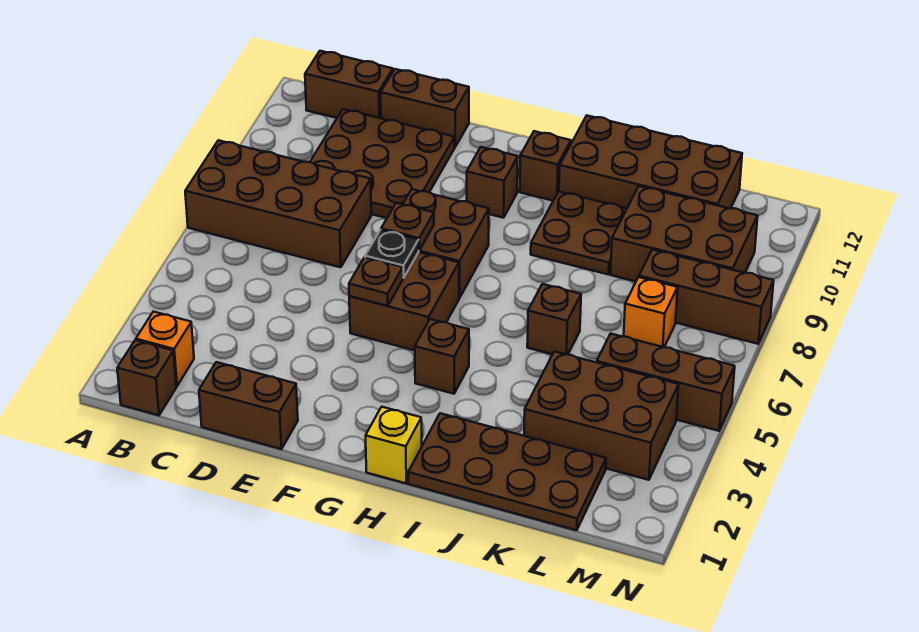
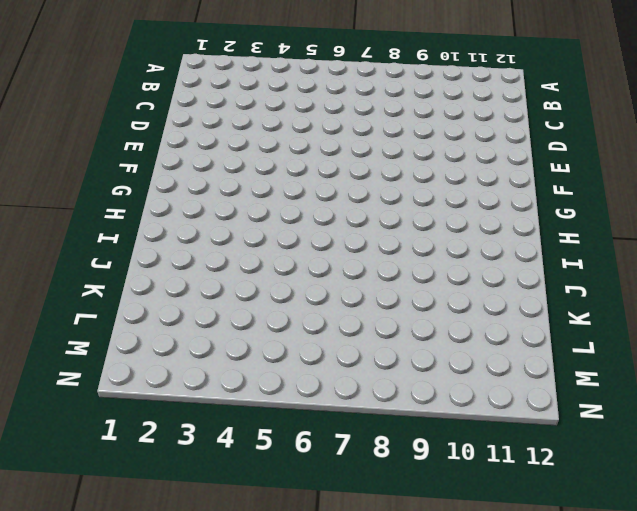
none -> brown brick A7:D8 level 1
none -> brown brick B1 level 1
none -> orange brick B2 level 1

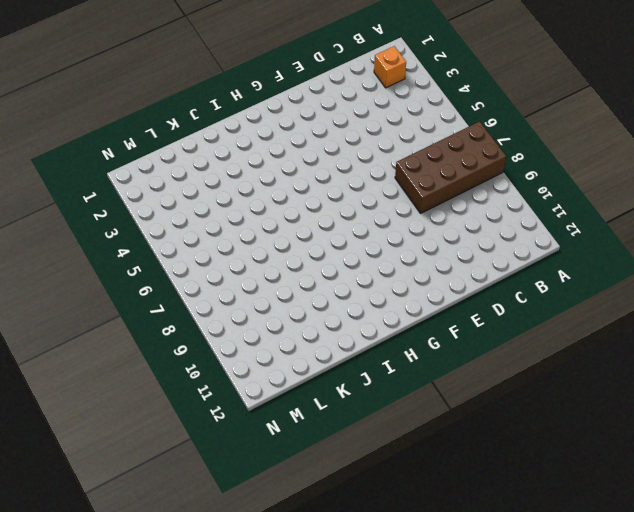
none -> brown brick B1 level 1
none -> brown brick B12:C12 level 1
none -> brown plate C9:E11 level 1

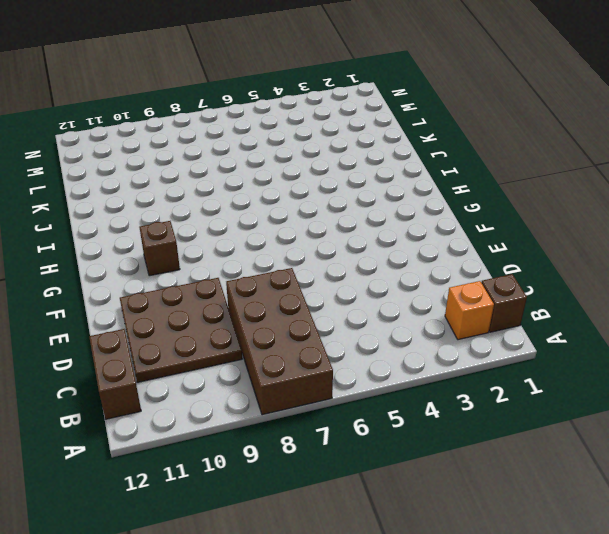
none -> brown brick D1:E1 level 1
none -> brown brick D12:E12 level 1
none -> brown brick F5:G6 level 1

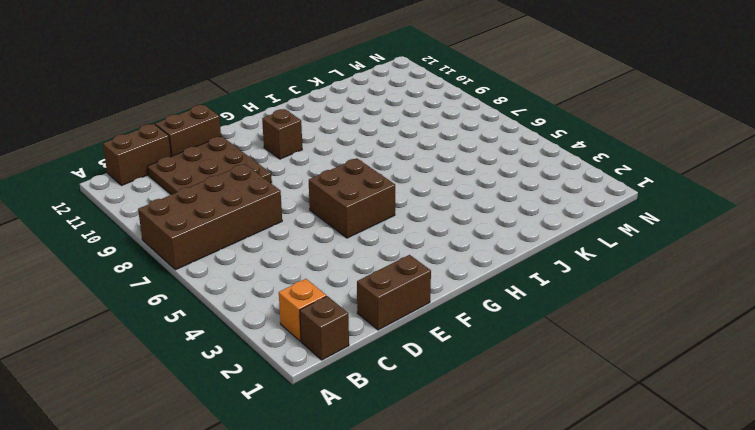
none -> brown brick F7:G8 level 1
none -> yellow brick H1 level 1
none -> brown brick H4 level 1

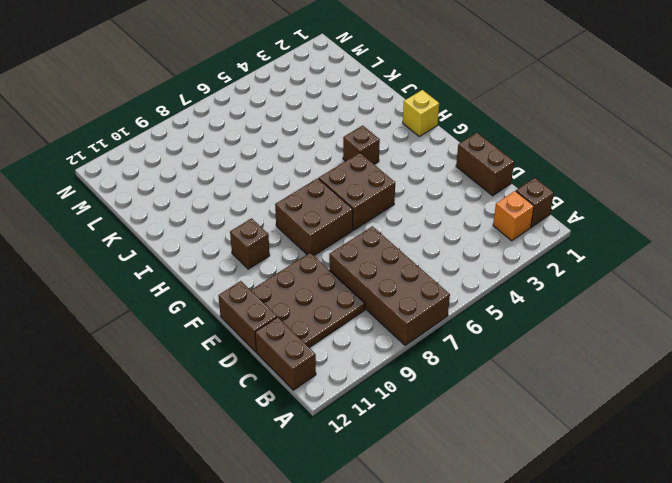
none -> brown brick H11 level 1
none -> brown plate I1:L2 level 1
none -> brown plate I9:J10 level 1

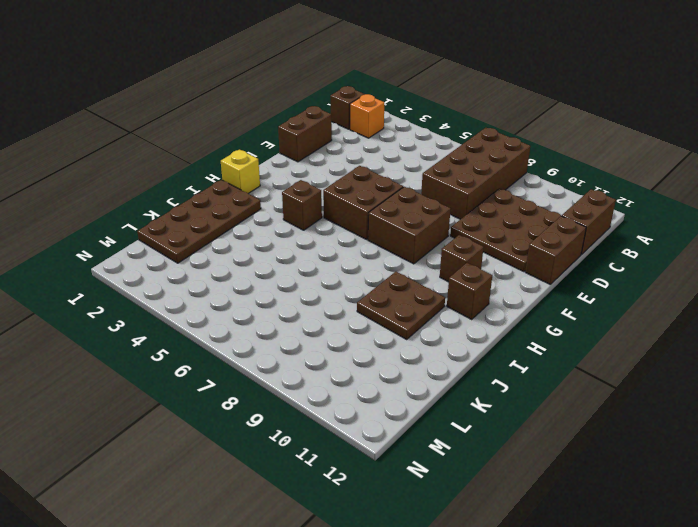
none -> brown brick I11:L12 level 1
none -> brown brick J6 level 1
none -> brown brick K3:M4 level 1

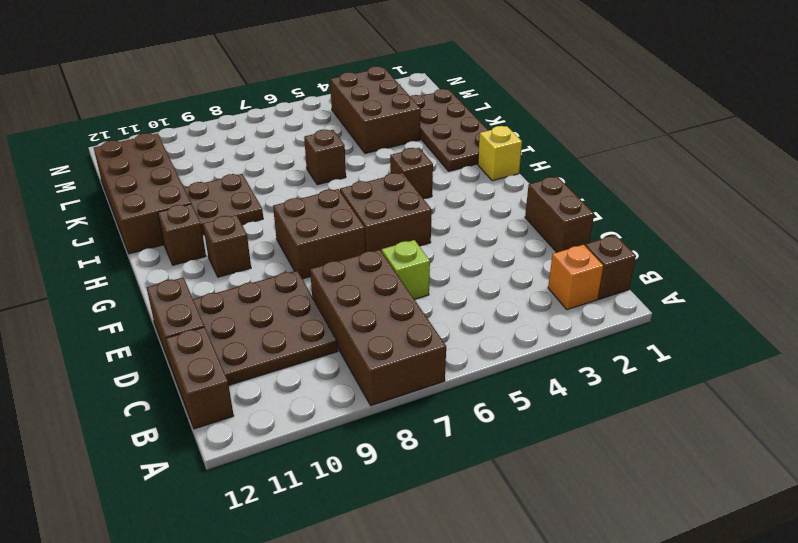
lime brick D6 level 1 -> none
none -> brown brick K9:M10 level 1
none -> brown brick L5:N5 level 1
none -> orange brick L7 level 1

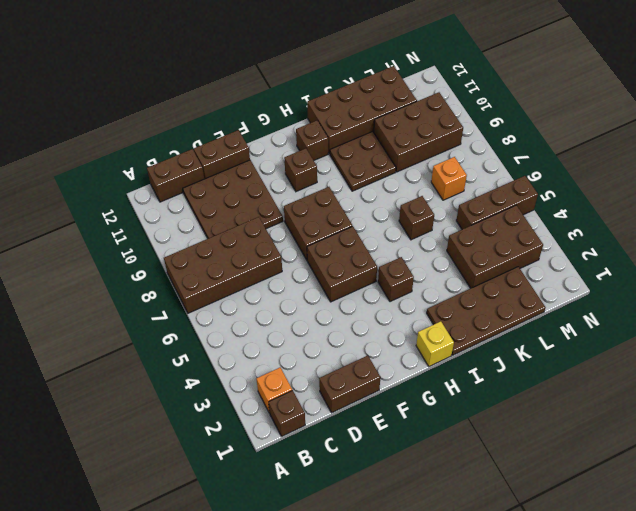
none -> brown brick L8:N8 level 1
none -> brown plate F5 level 2
none -> black plate F6 level 2

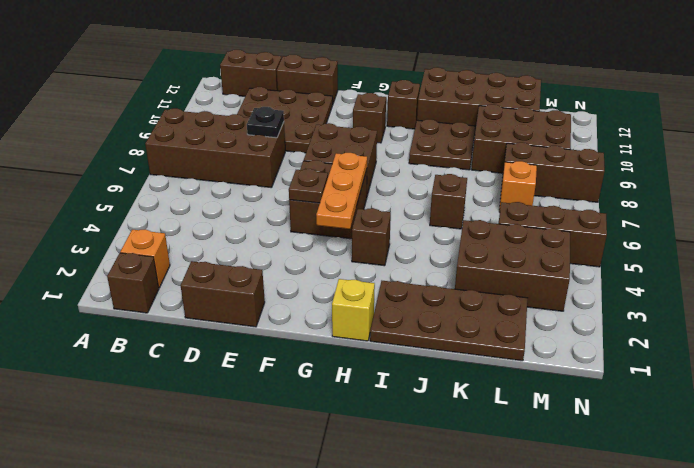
black plate D8 level 2 -> black plate F6 level 2
orange plate G4:G6 level 2 -> none
none -> brown plate F7 level 2

